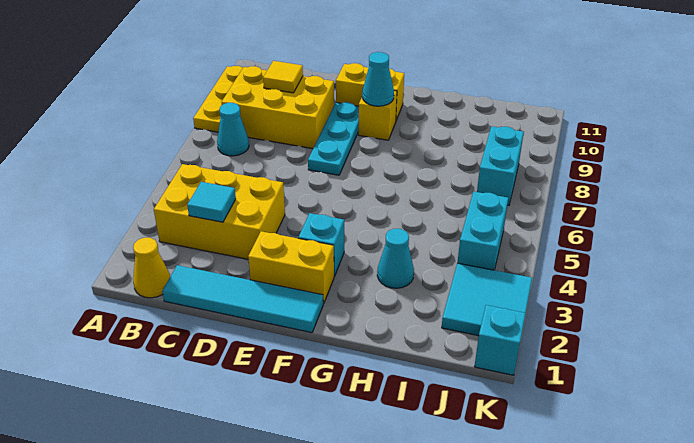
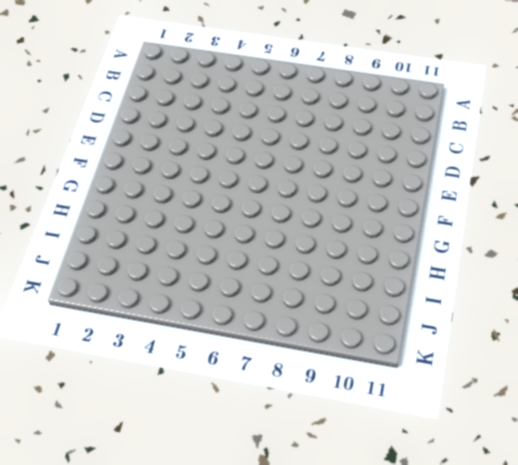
none -> yellow plate A8:A10 level 1
none -> yellow cone B1 level 1
none -> yellow brick B3:D4 level 1

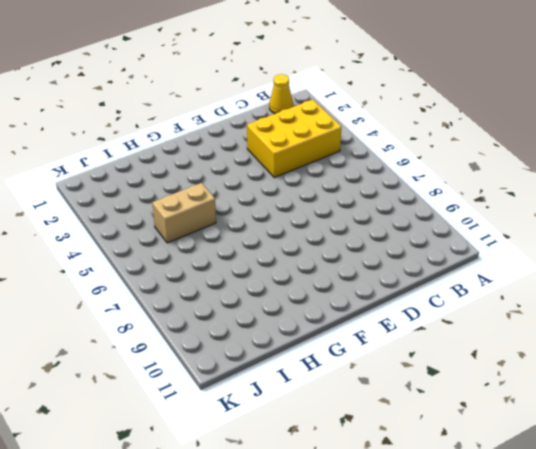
tan brick H5:I5 level 1 -> none
none -> yellow plate A8:A10 level 1
none -> cyan cone B7 level 1
none -> yellow brick B8:D9 level 1

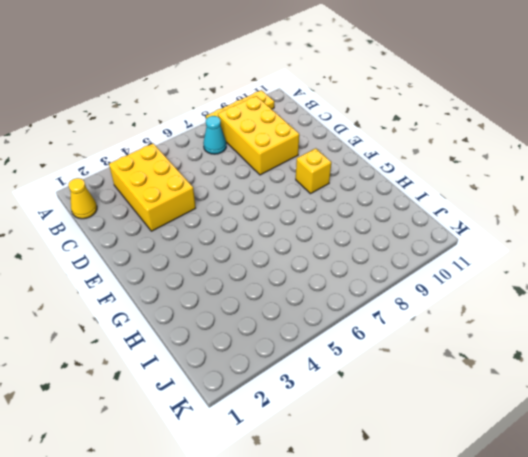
none -> cyan tile C1:F1 level 1
none -> yellow brick E2:F2 level 1
none -> cyan plate E7:E9 level 1

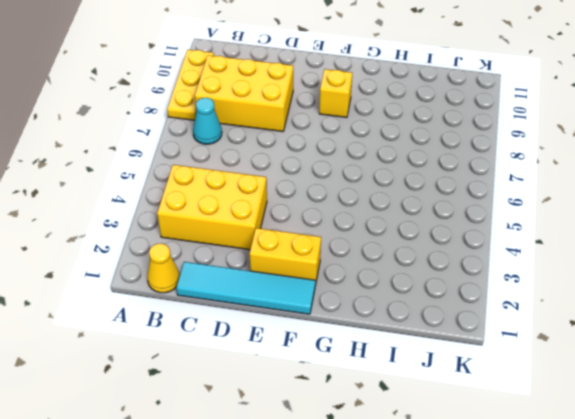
none -> cyan plate E7:E9 level 1
none -> yellow brick E10:F10 level 1
none -> cyan brick F3 level 1

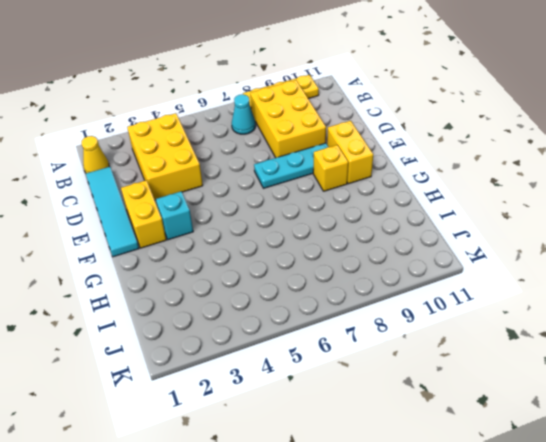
none -> cyan cone H3 level 1
none -> cyan tile J2:K3 level 1
none -> cyan brick J4:J5 level 1

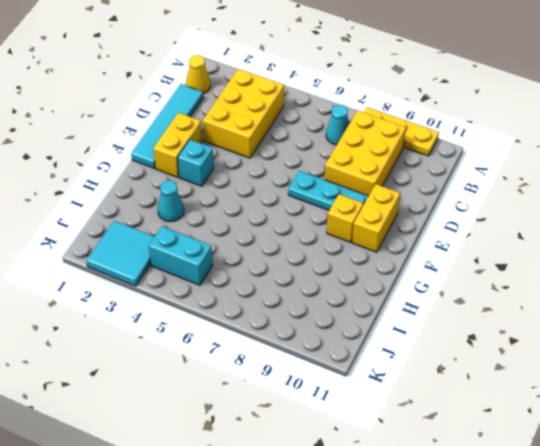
none -> cyan brick J7:J8 level 1
none -> cyan brick K1 level 1
none -> cyan tile C3 level 2

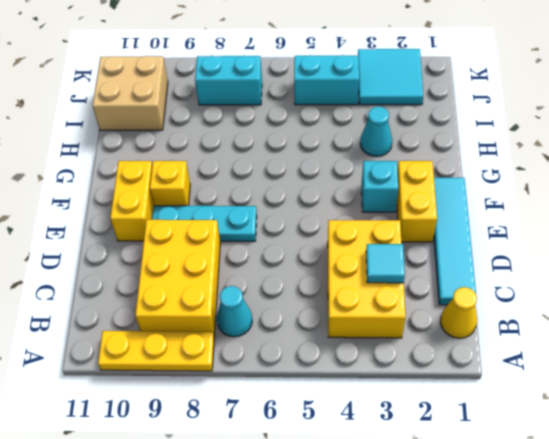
tan brick I10:J11 level 1 -> none
none -> cyan brick K1 level 1
none -> yellow tile C9 level 2
none -> cyan cone F9 level 2

